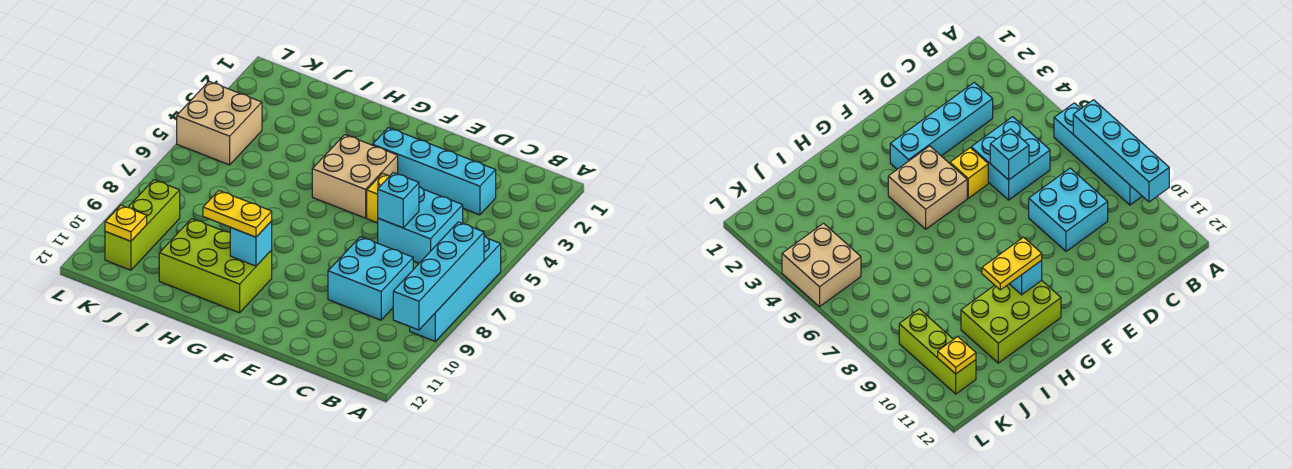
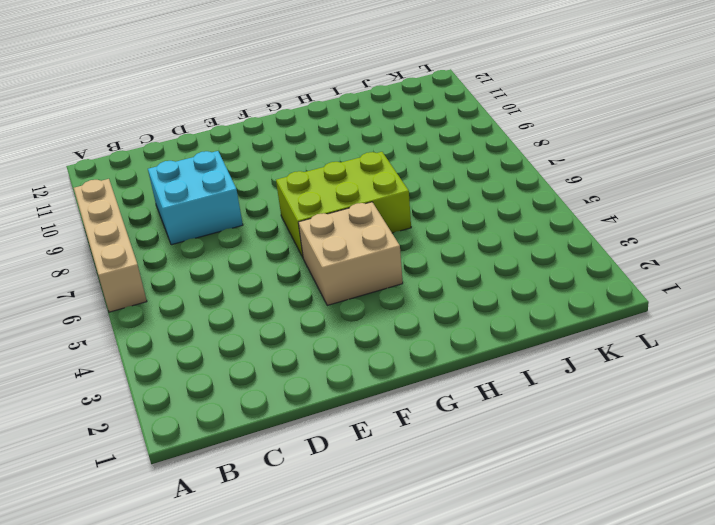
tan brick A6:A9 level 1 -> cyan brick A6:A9 level 1
lime brick F6:H7 level 1 -> lime brick G10:I11 level 1
none -> cyan brick C3:F3 level 1
none -> cyan brick C5:D6 level 1
none -> yellow brick E5 level 1

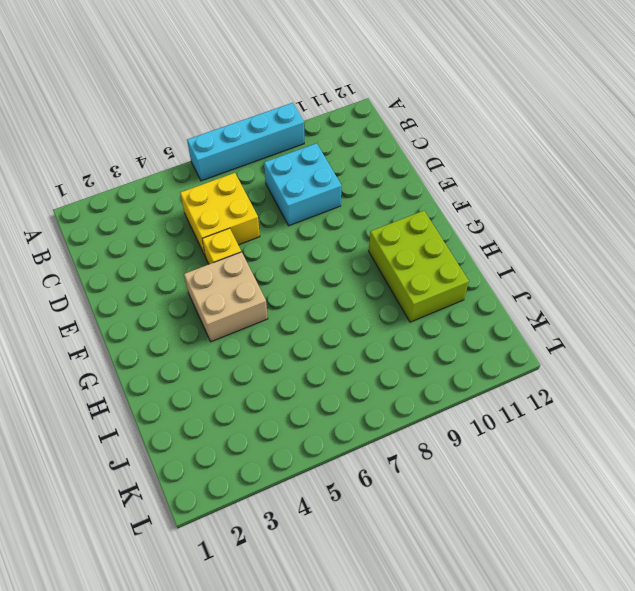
yellow brick C5:D6 level 1 -> cyan brick C5:D6 level 1
none -> cyan brick C3:F3 level 1
none -> tan brick K4:L5 level 1
none -> lime brick K9:K11 level 1

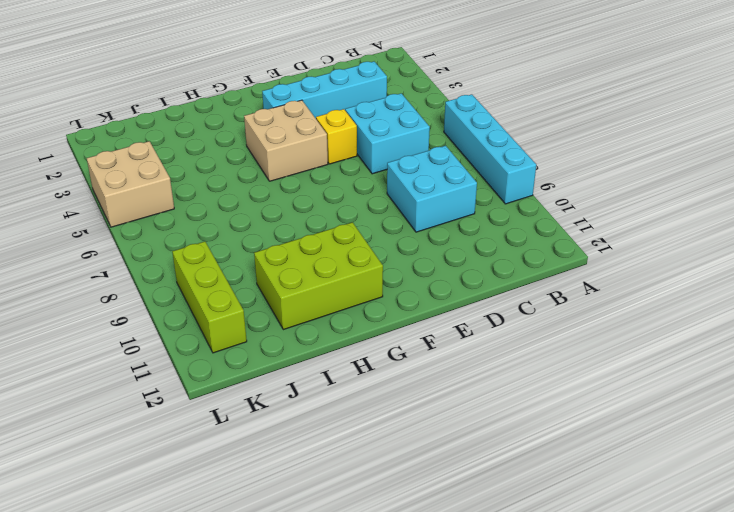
none -> cyan brick A7:A10 level 2
none -> cyan brick D6 level 2
none -> cyan brick G10 level 2

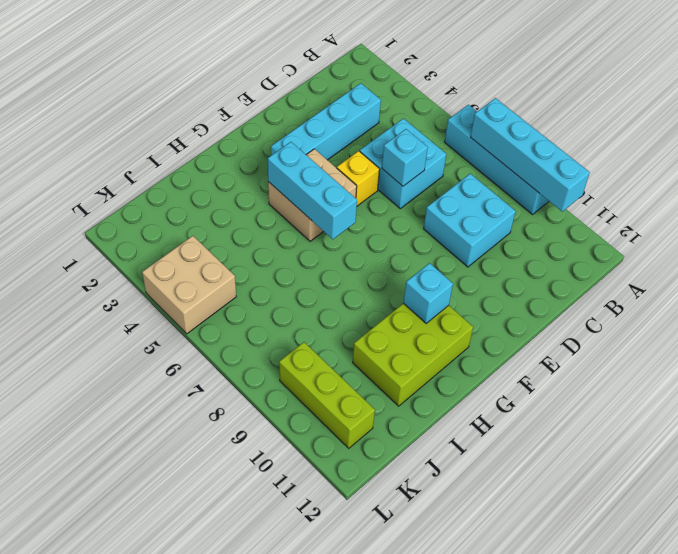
cyan brick G4:G6 level 2 -> none
none -> yellow plate K11 level 2
none -> yellow plate G10:H10 level 3

